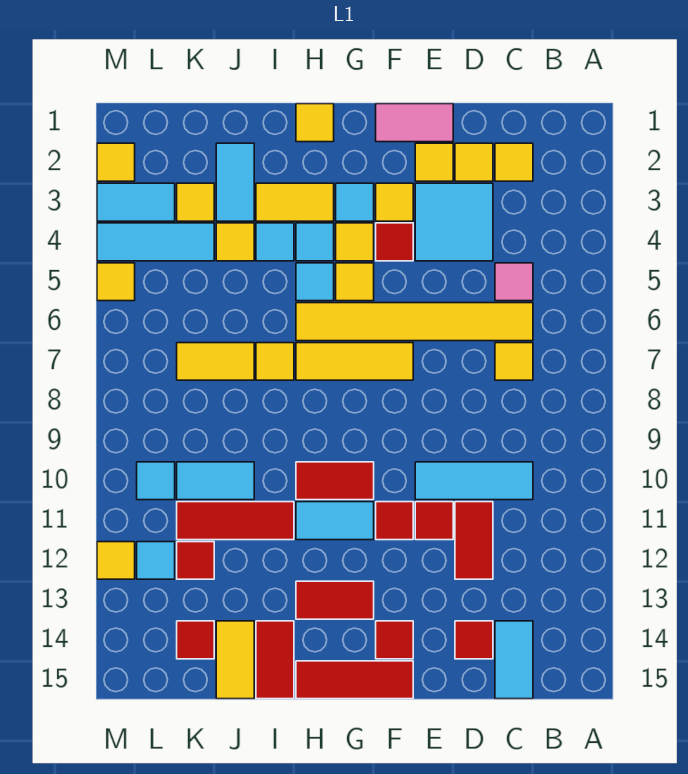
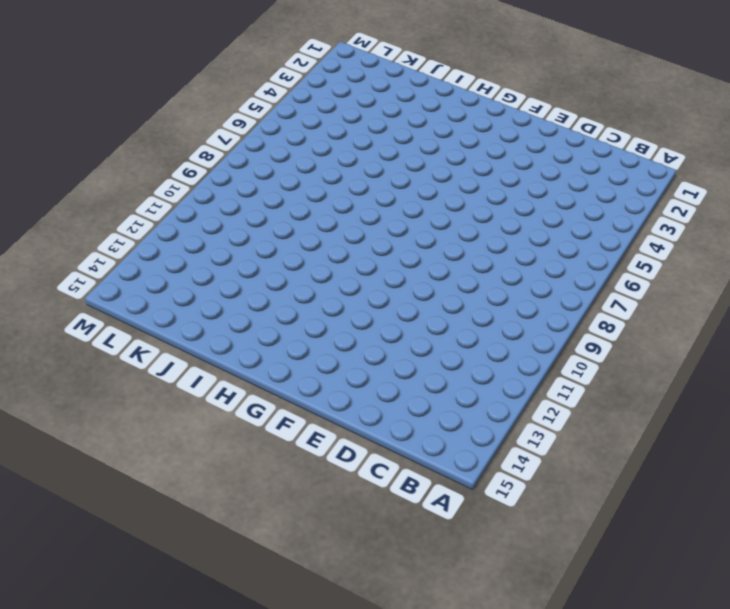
none -> yellow tile C2 level 1
none -> pink tile C5 level 1
none -> yellow tile C6:H6 level 1
none -> yellow tile C7 level 1

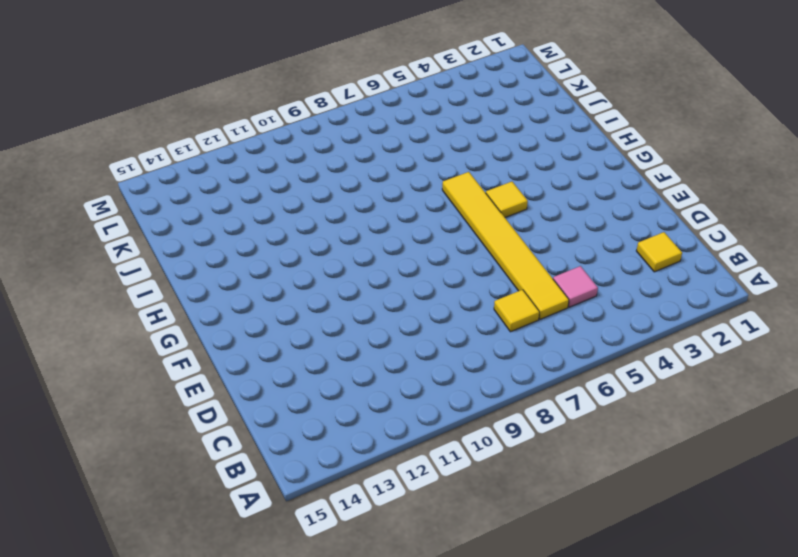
none -> cyan tile C10:E10 level 1
none -> cyan tile C14:C15 level 1
none -> yellow tile D2 level 1
none -> cyan tile D3:E4 level 1

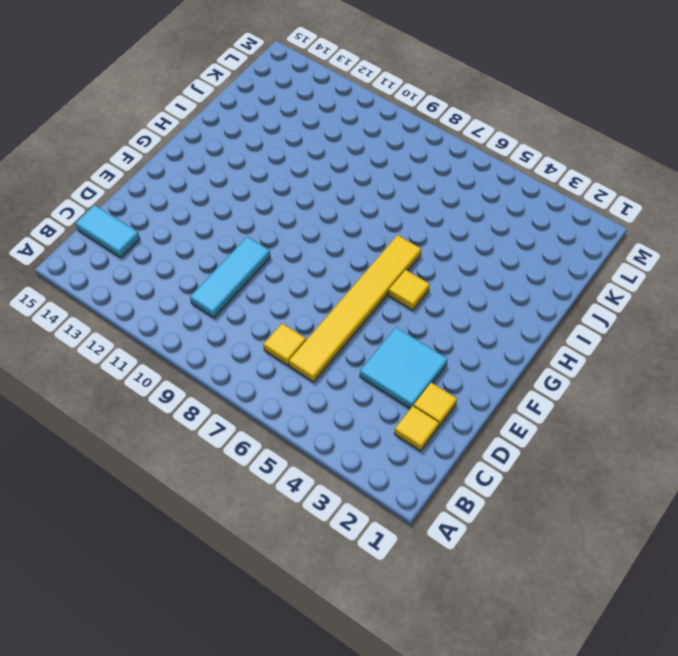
none -> pink tile C5 level 1
none -> red tile D11:D12 level 1
none -> red tile D14 level 1
none -> pink tile E1:F1 level 1

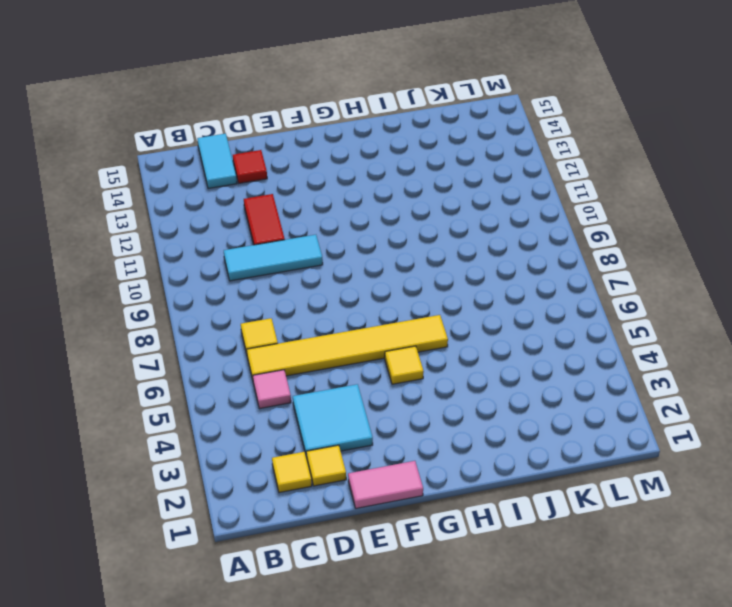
none -> yellow tile E2 level 1
none -> red tile E11 level 1
none -> yellow tile F3 level 1
none -> red tile F4 level 1

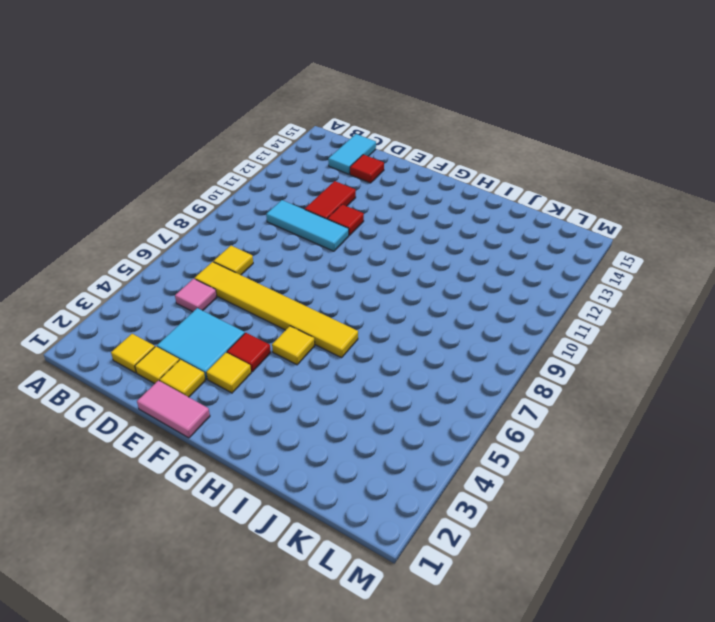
none -> yellow tile F7:H7 level 1
none -> red tile F11 level 1
none -> red tile F14 level 1
none -> red tile F15:H15 level 1

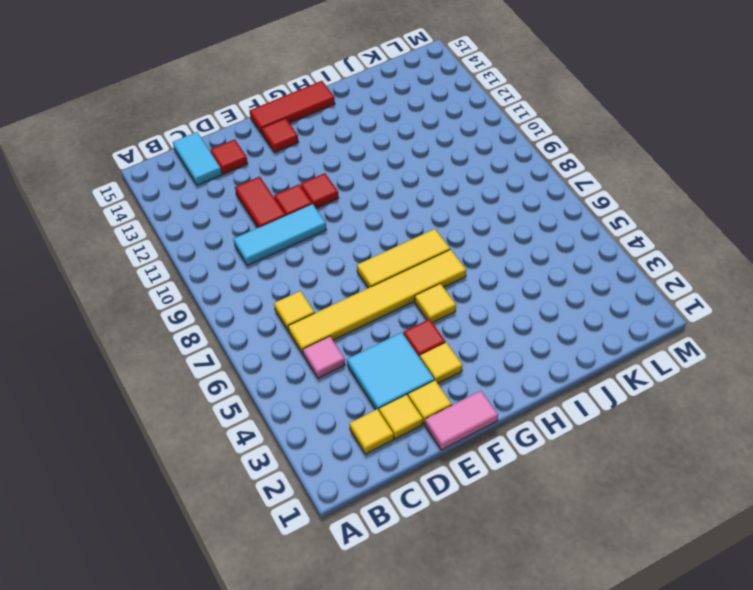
none -> cyan tile G3 level 1
none -> yellow tile G4 level 1
none -> red tile G10:H10 level 1
none -> cyan tile G11:H11 level 1

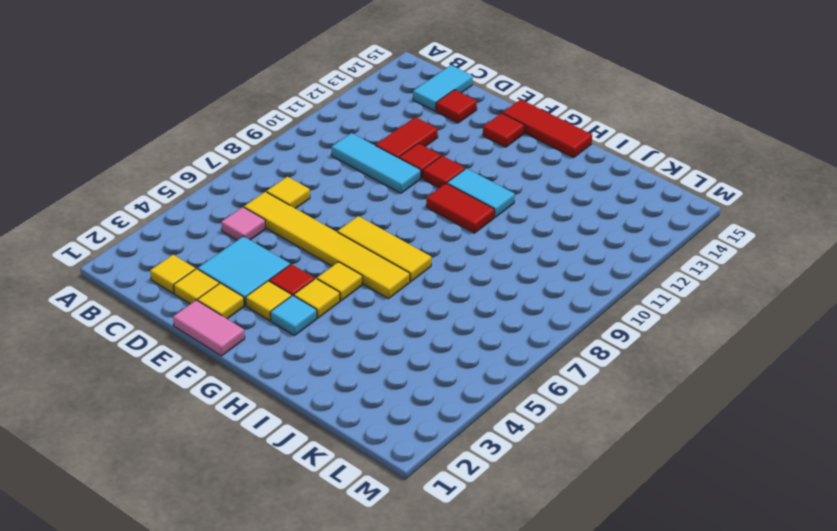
none -> red tile G13:H13 level 1
none -> yellow tile H1 level 1
none -> yellow tile H3:I3 level 1
none -> cyan tile H4 level 1

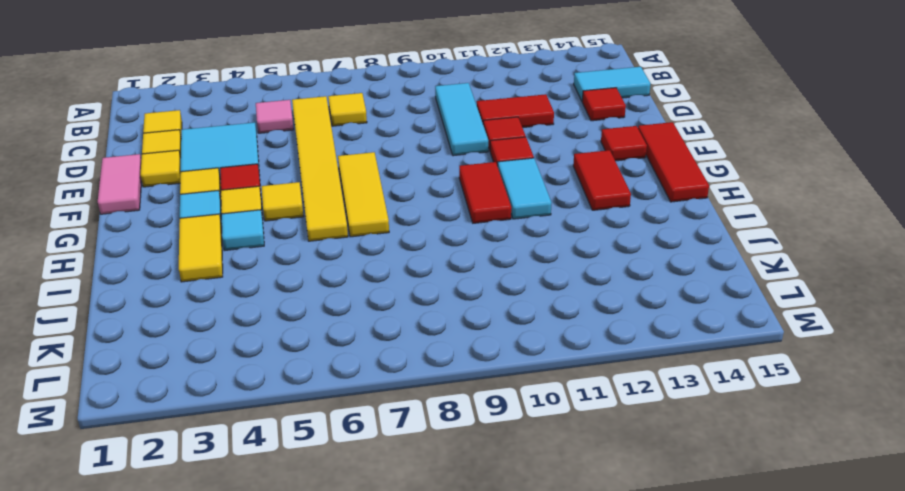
none -> yellow tile H1 level 1
none -> cyan tile H5 level 1
none -> cyan tile I4 level 1
none -> yellow tile I7 level 1

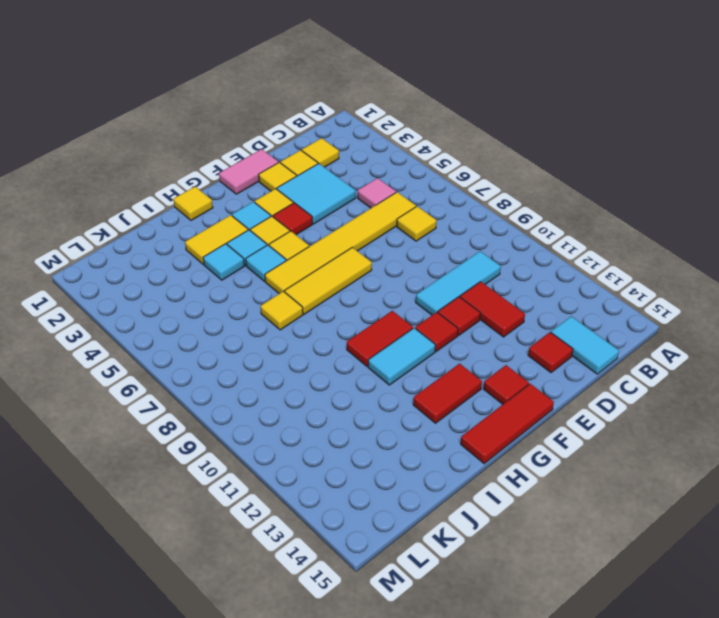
none -> red tile I11:K11 level 1
none -> red tile I14:I15 level 1
none -> cyan tile J2:J3 level 1
none -> yellow tile J4 level 1

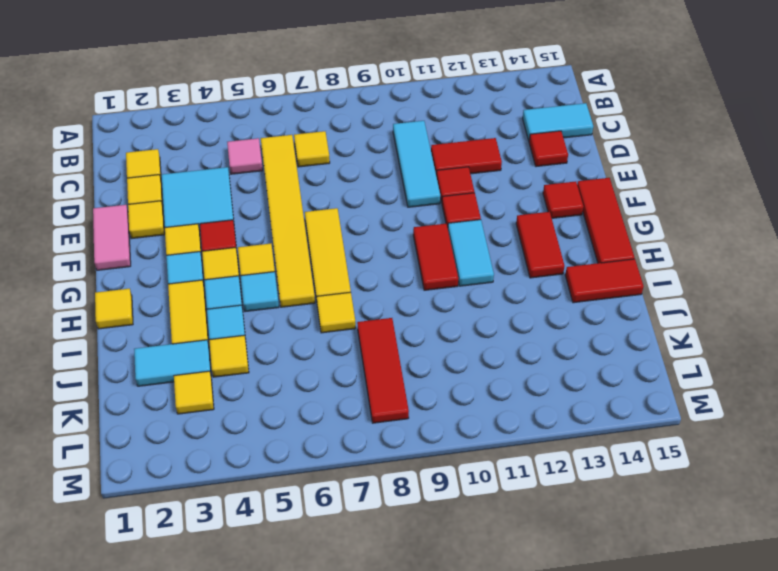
red tile J8:L8 level 1 -> red tile I11:K11 level 1
none -> yellow tile J7:K7 level 1
none -> cyan tile J10:K10 level 1
none -> yellow tile J14:J15 level 1
none -> cyan tile K4:M4 level 1

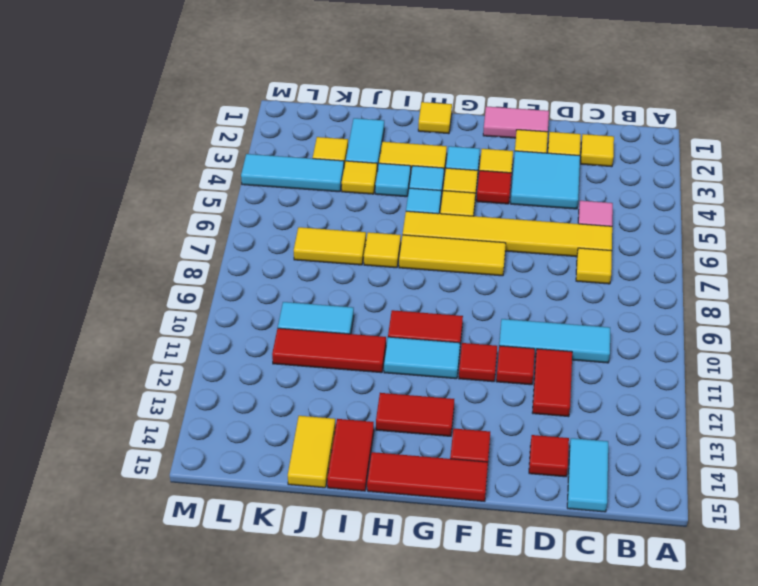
none -> red tile K12 level 1
none -> red tile K14 level 1
none -> cyan tile L3:M3 level 1
none -> cyan tile L10 level 1

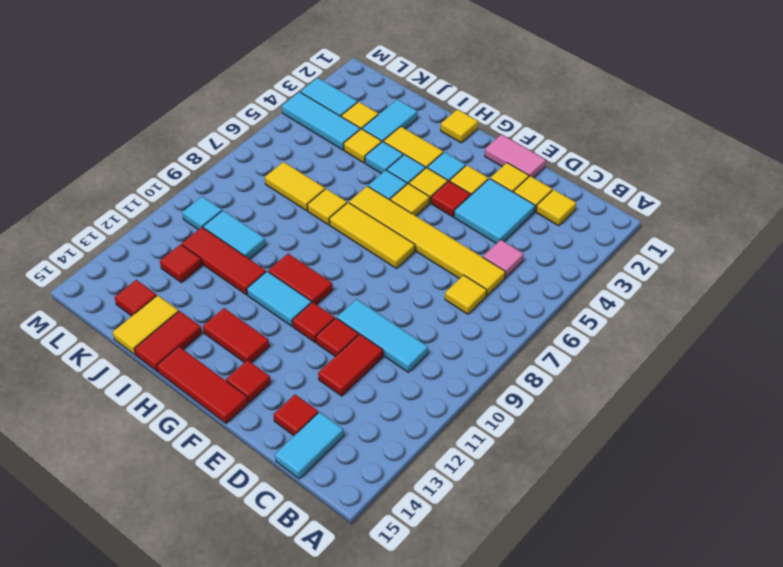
none -> cyan tile L12 level 1
none -> yellow tile M2 level 1
none -> yellow tile M5 level 1
none -> yellow tile M12 level 1

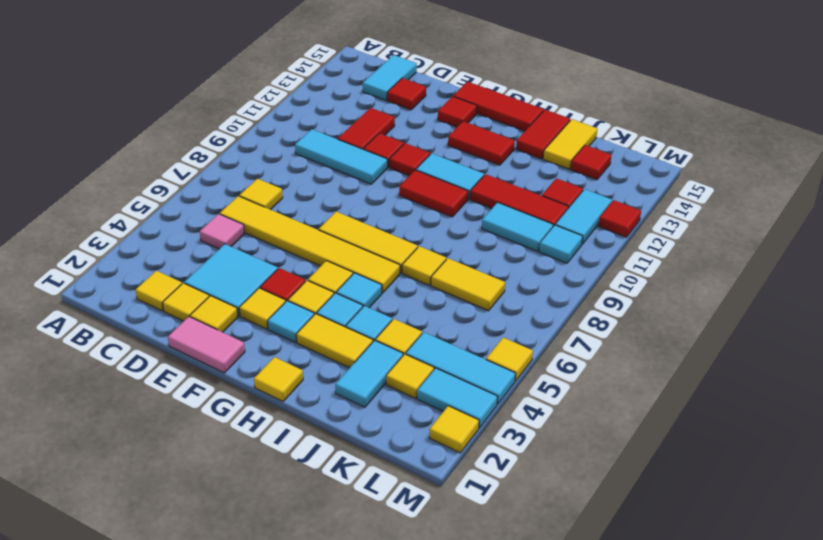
cyan tile L11:L12 level 1 -> cyan tile L12 level 1
red tile M12 level 1 -> yellow tile M12 level 1

